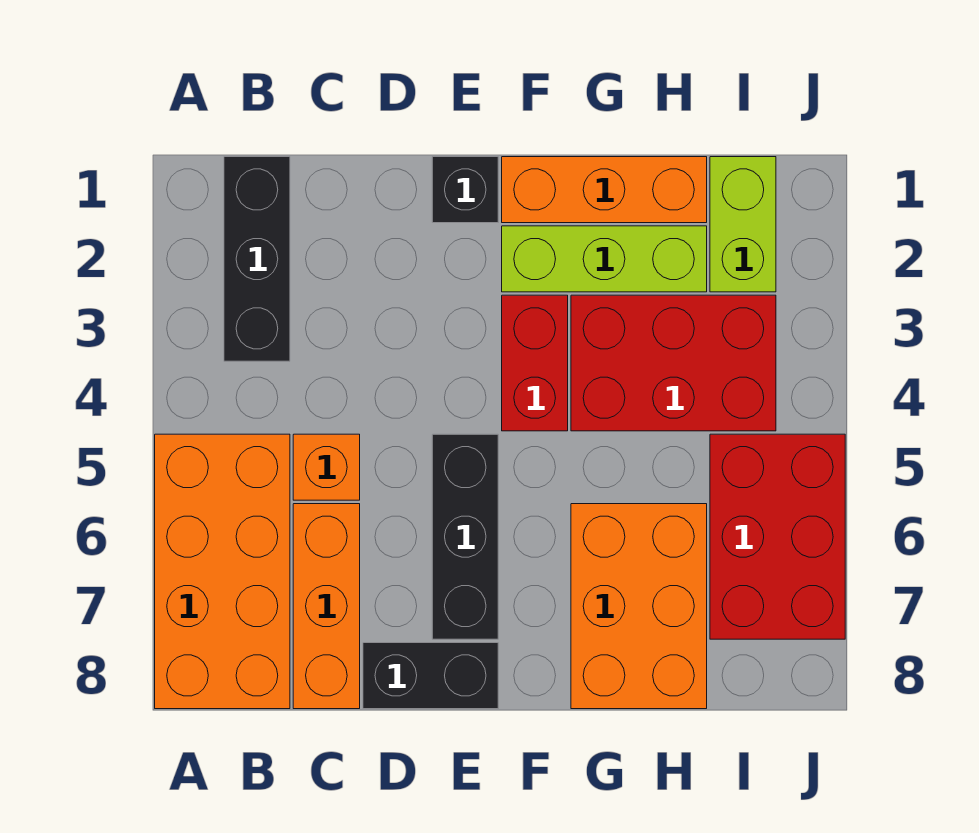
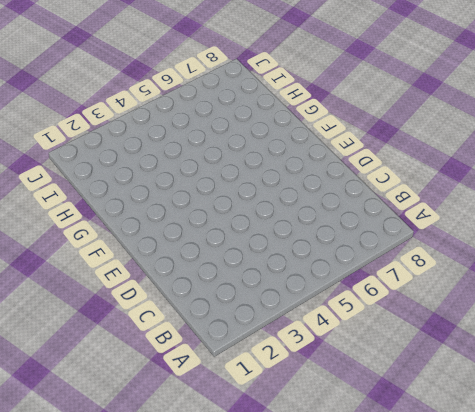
none -> orange brick A5:B8 level 1
none -> black brick B1:B3 level 1
none -> orange brick C5 level 1

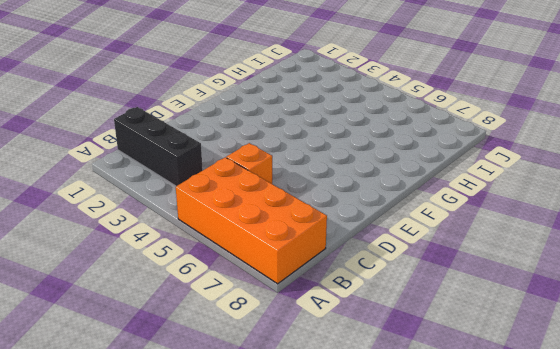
none -> orange brick C6:C8 level 1
none -> black brick D8:E8 level 1
none -> black brick E1 level 1

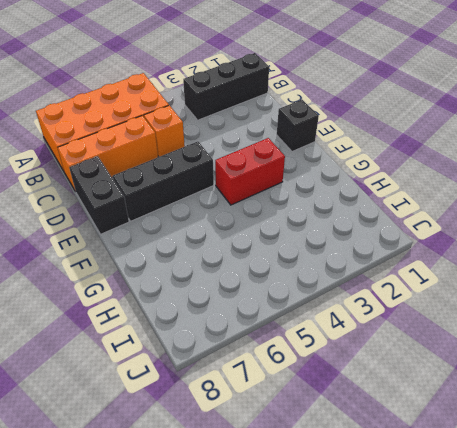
none -> orange brick F1:H1 level 1
none -> lime brick F2:H2 level 1
none -> red brick G3:I4 level 1

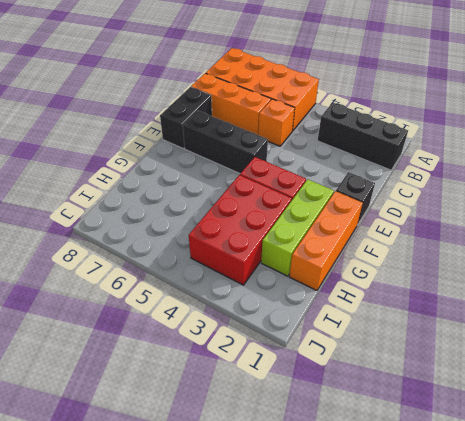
none -> orange brick G6:H8 level 1
none -> lime brick I1:I2 level 1
none -> red brick I5:J7 level 1

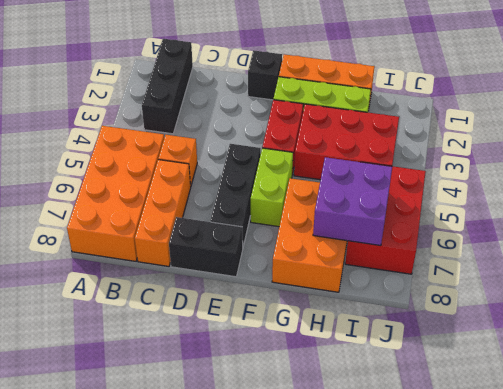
lime brick F5:F6 level 1 -> lime brick I1:I2 level 1
purple brick H6:I7 level 2 -> none

